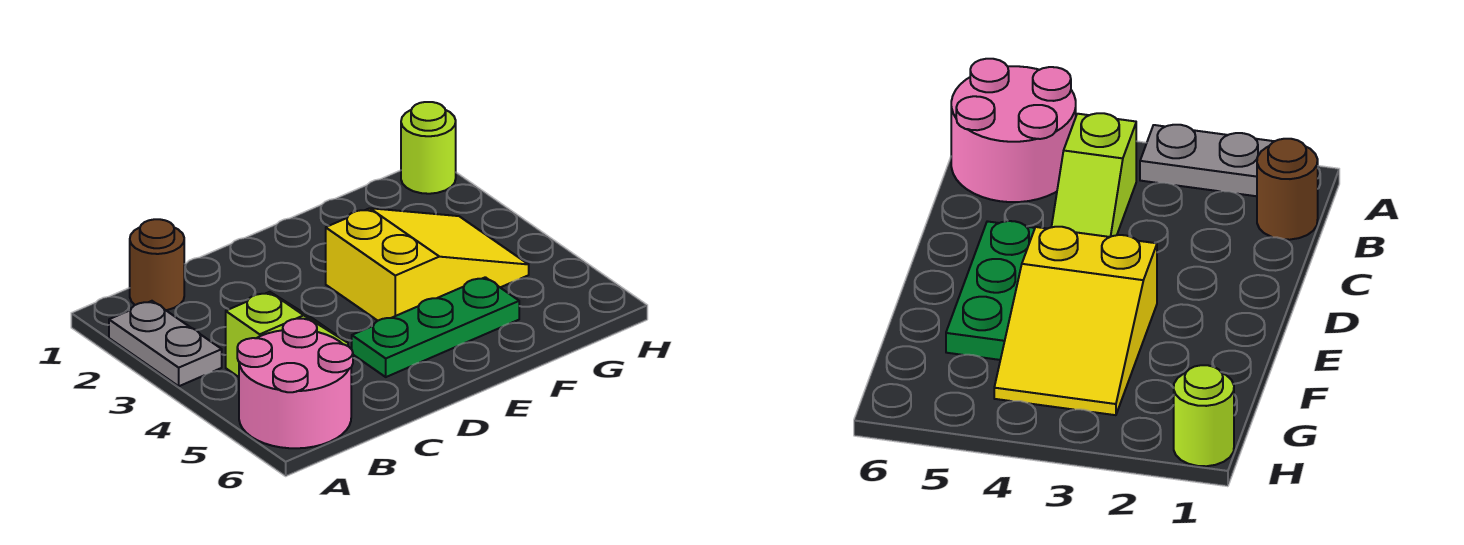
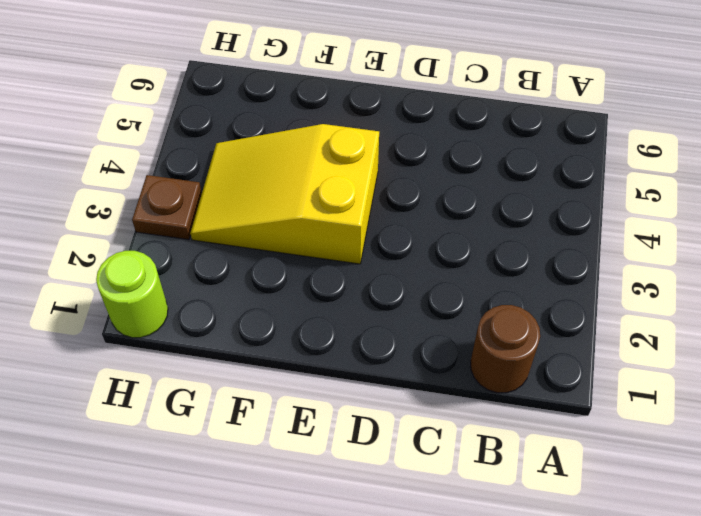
brown plate H3 level 1 -> none
none -> grey plate A2:A3 level 1
none -> pink round brick A5:B6 level 1

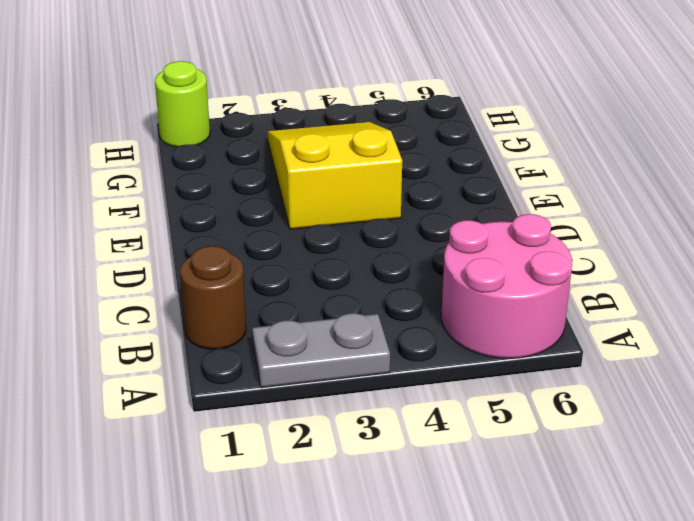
none -> lime slope B4:C4 level 1 top B
none -> green plate D5:F5 level 1

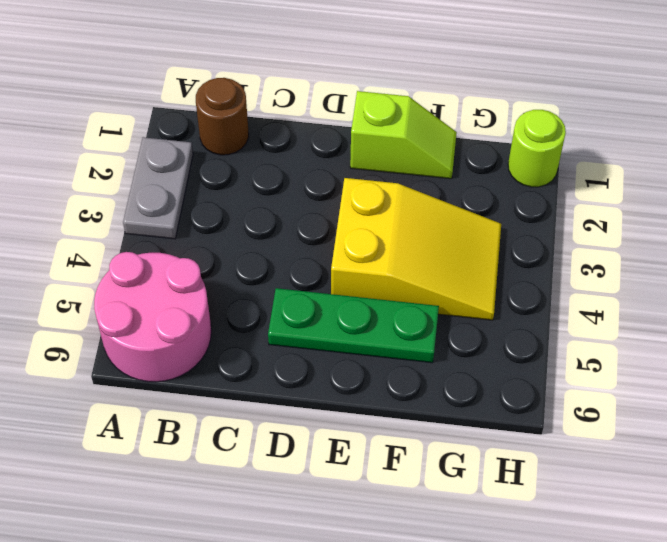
lime slope E1:F1 level 1 top E -> lime slope B4:C4 level 1 top B

